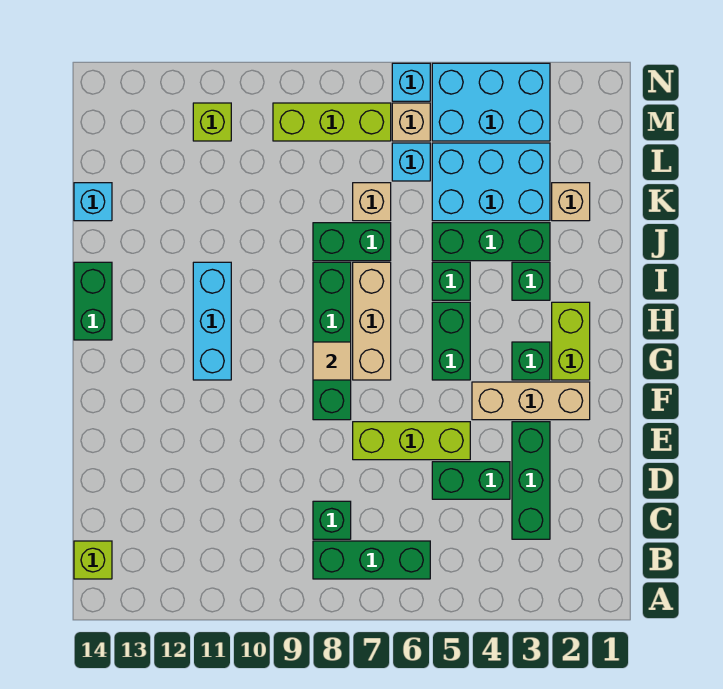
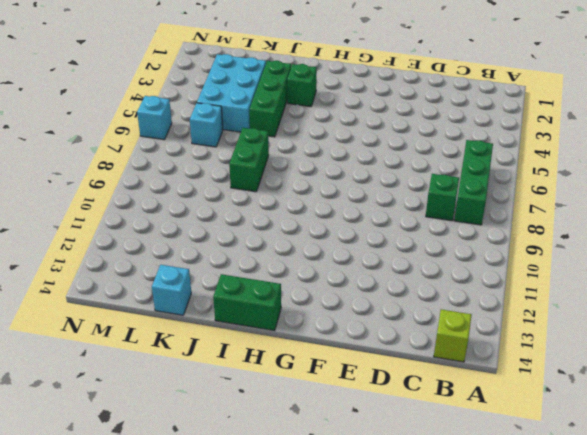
none -> green brick C3:E3 level 1
none -> green brick D4:D5 level 1
none -> lime brick E5:E7 level 1

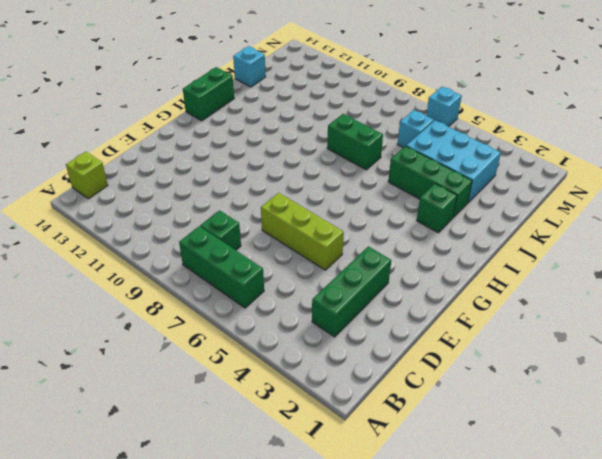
none -> green brick D4:D5 level 1
none -> tan brick F2:F4 level 1
none -> green brick F8:I8 level 1

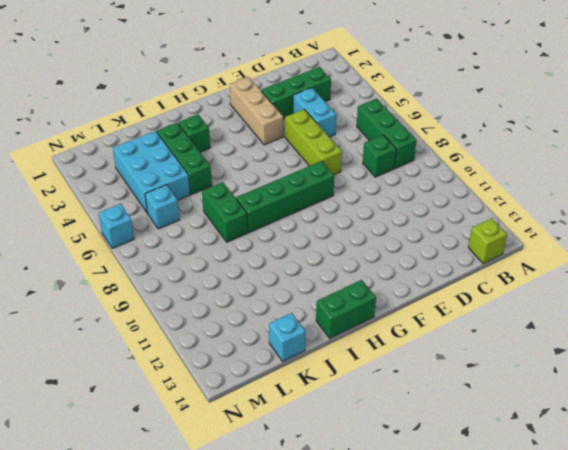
cyan brick D4:D5 level 1 -> green brick D4:D5 level 1
none -> lime brick G2:H2 level 1
none -> green brick G3 level 1
none -> green brick G5:H5 level 1

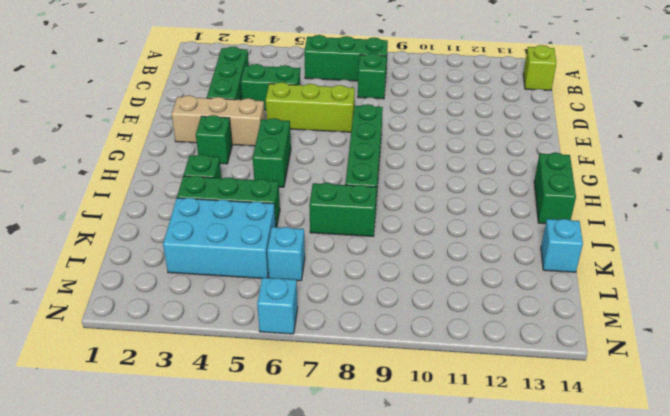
none -> lime brick G2:H2 level 1
none -> tan brick G7:I7 level 1
none -> cyan brick G11:I11 level 1

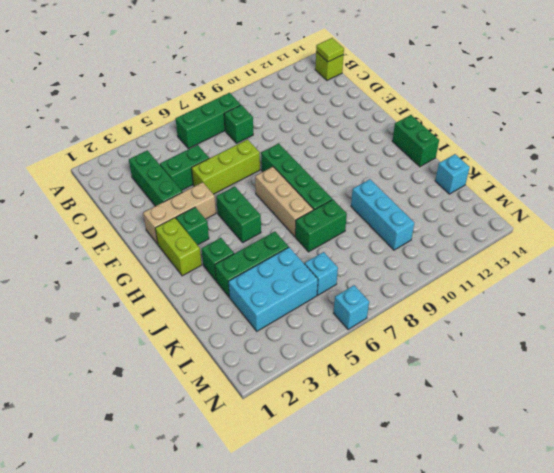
lime tile B14 level 2 -> none
cyan brick J10:L10 level 1 -> cyan brick G11:I11 level 1
none -> green brick I5 level 1
none -> tan brick K2 level 1
none -> tan brick K7 level 1

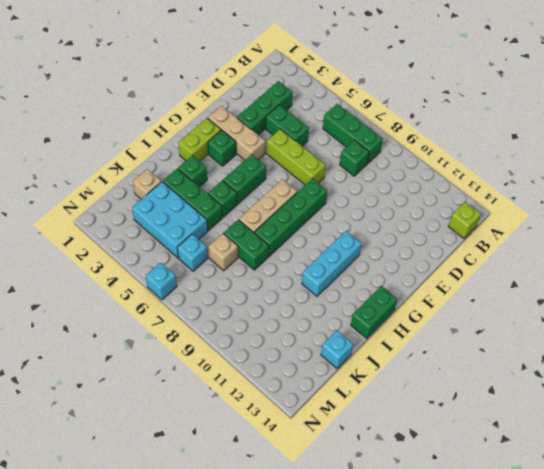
none -> cyan brick M3:N5 level 1
none -> tan brick M6 level 1
none -> lime brick M7:M9 level 1

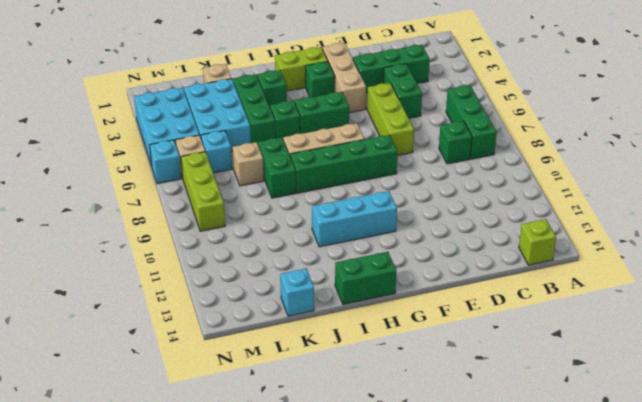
none -> lime brick M11 level 1
none -> tan tile G8 level 2

